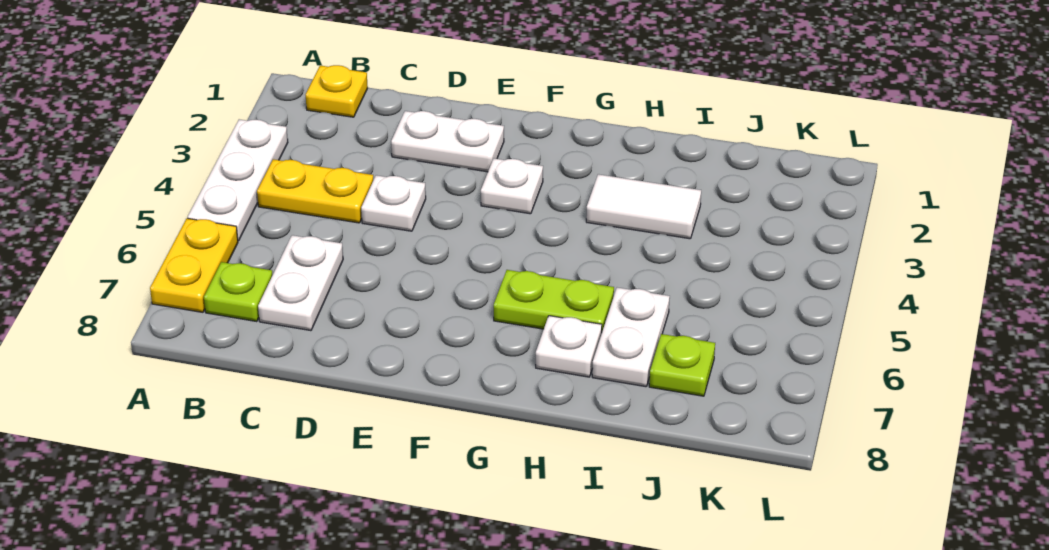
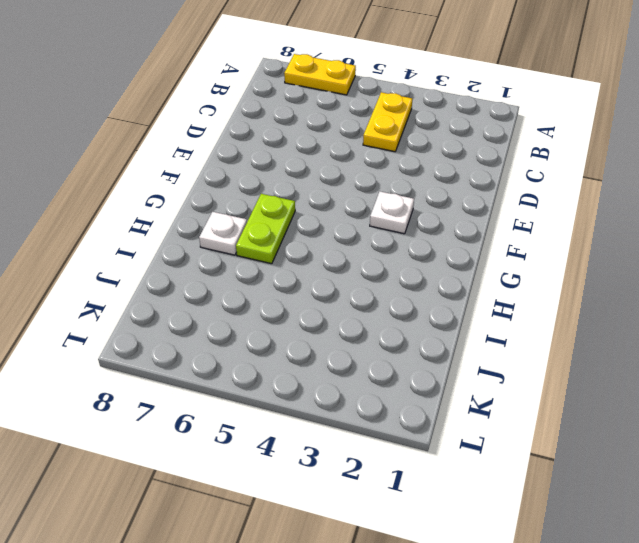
none -> white plate A3:A5 level 1
none -> yellow plate B1 level 1
none -> lime plate B7 level 1

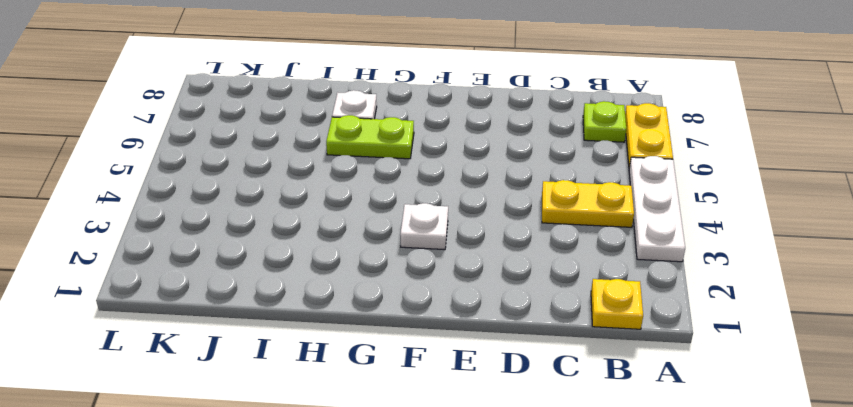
none -> white plate C6:C7 level 1
none -> white plate D2:E2 level 1
none -> white plate D4 level 1

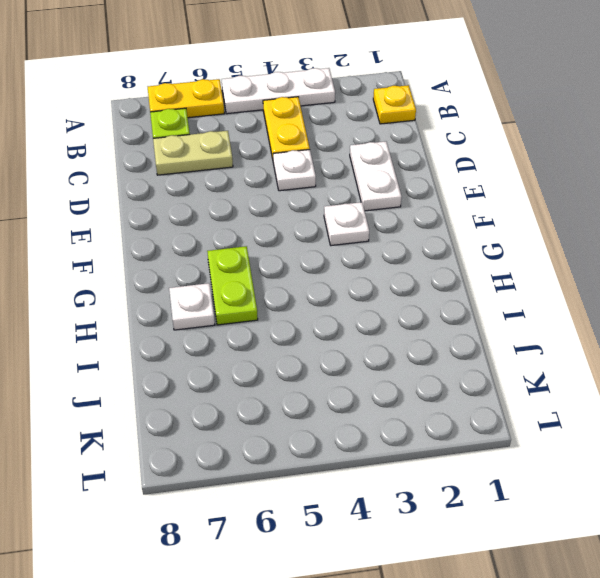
tan plate C6:C7 level 1 -> white plate C6:C7 level 1
none -> white tile H3:I3 level 1
none -> white plate I6:I7 level 1
none -> lime plate J7 level 1

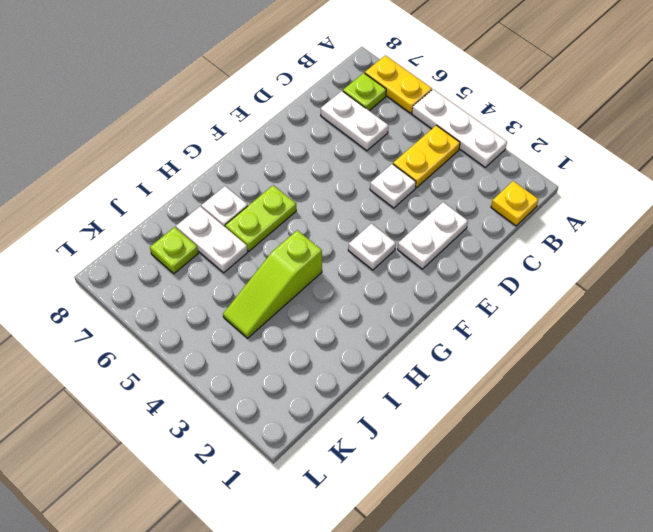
lime slope H4:J4 level 1 top H -> none
none -> white tile H3:I3 level 1

